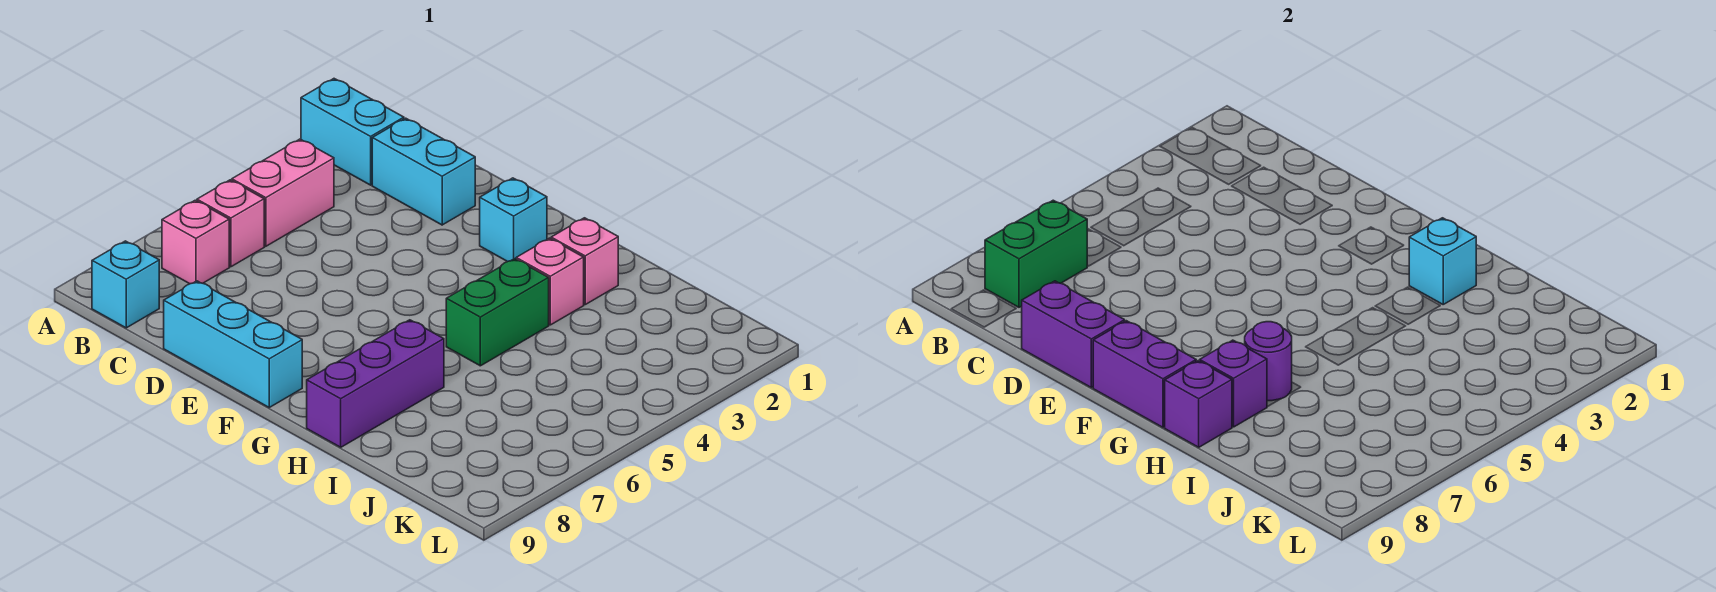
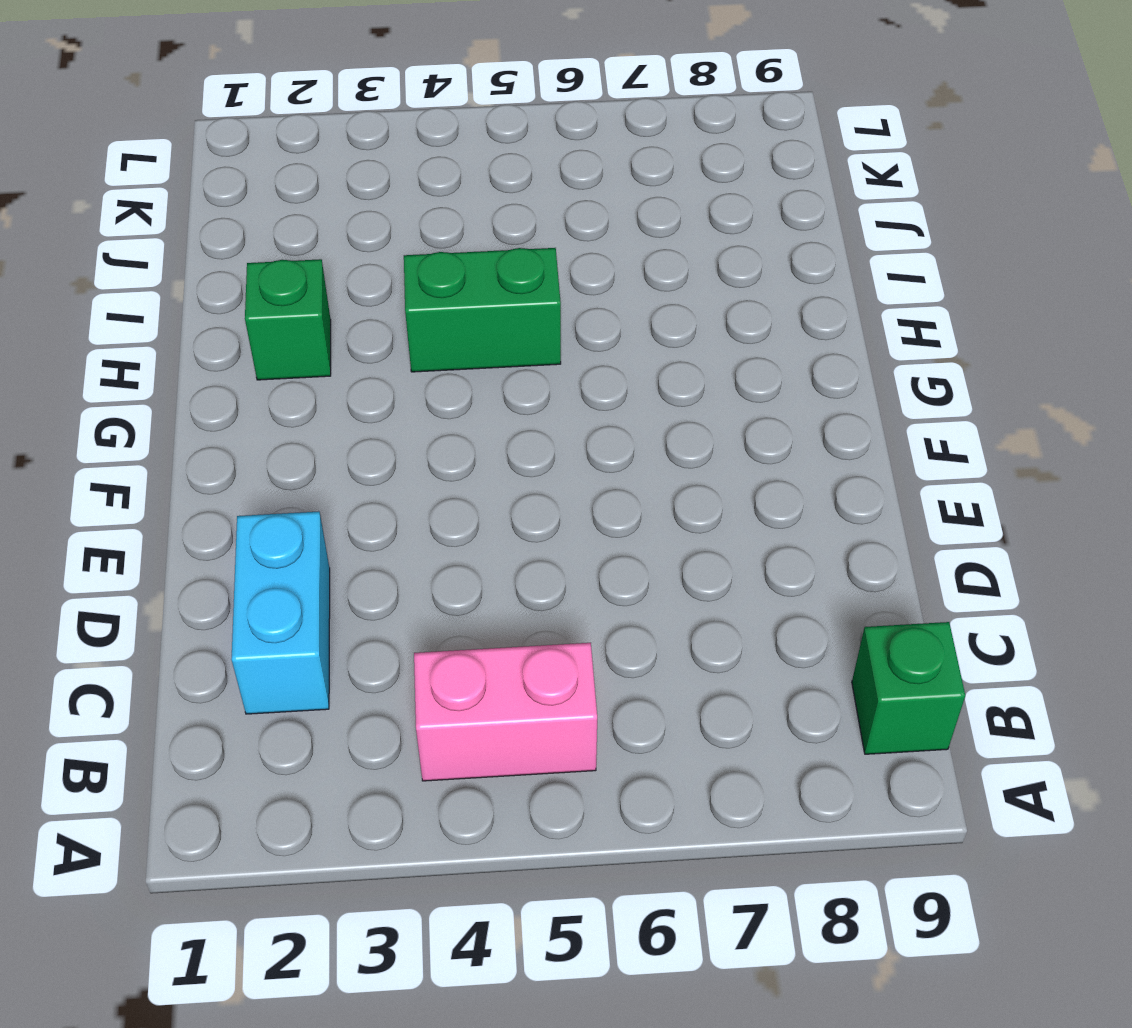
green brick B9 level 1 -> cyan brick B9 level 1
green brick H2 level 1 -> pink brick H2 level 1
none -> cyan brick A2:B2 level 1
none -> pink brick B6 level 1
none -> pink brick B7 level 1

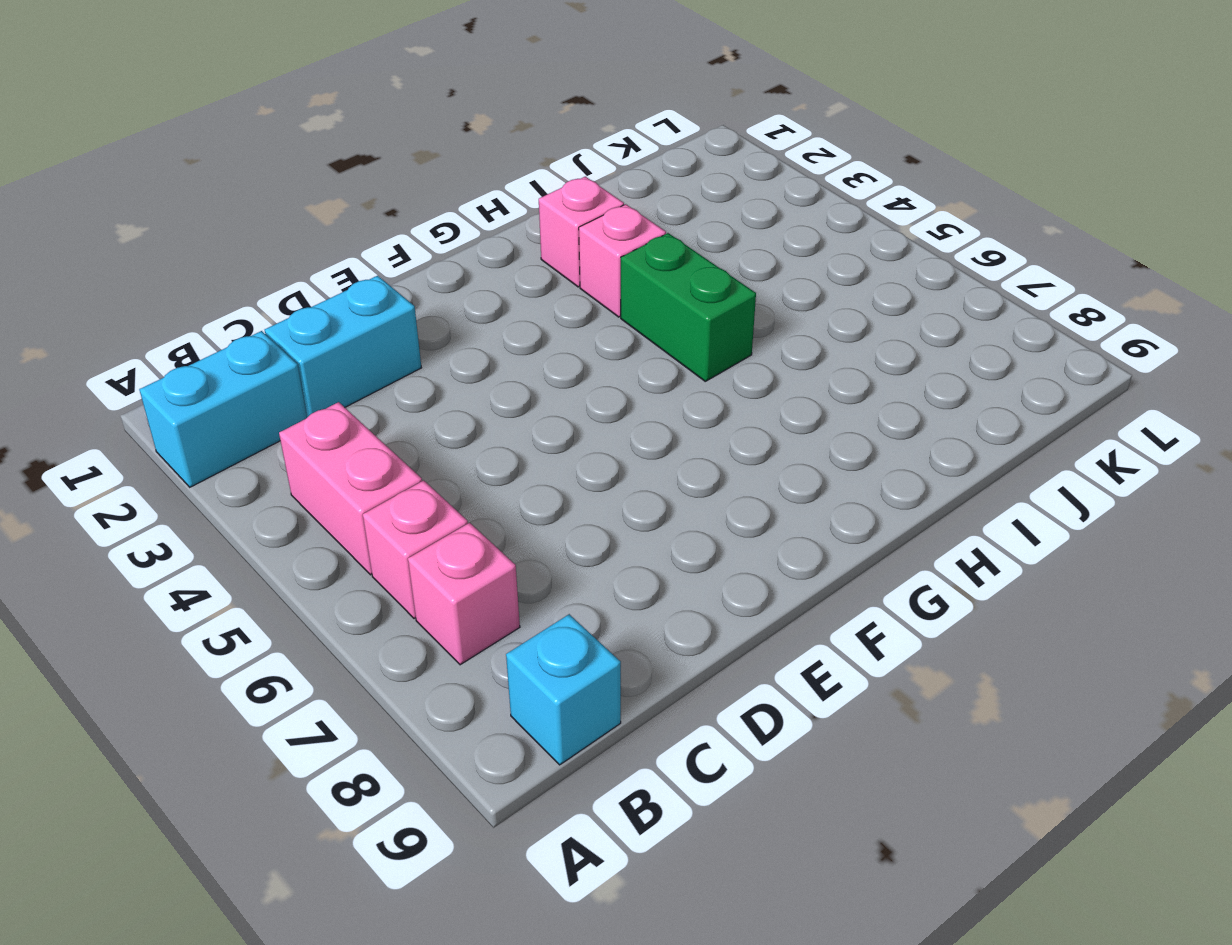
none -> cyan brick D9:F9 level 1
none -> cyan brick F2 level 1
none -> purple brick H7:H9 level 1

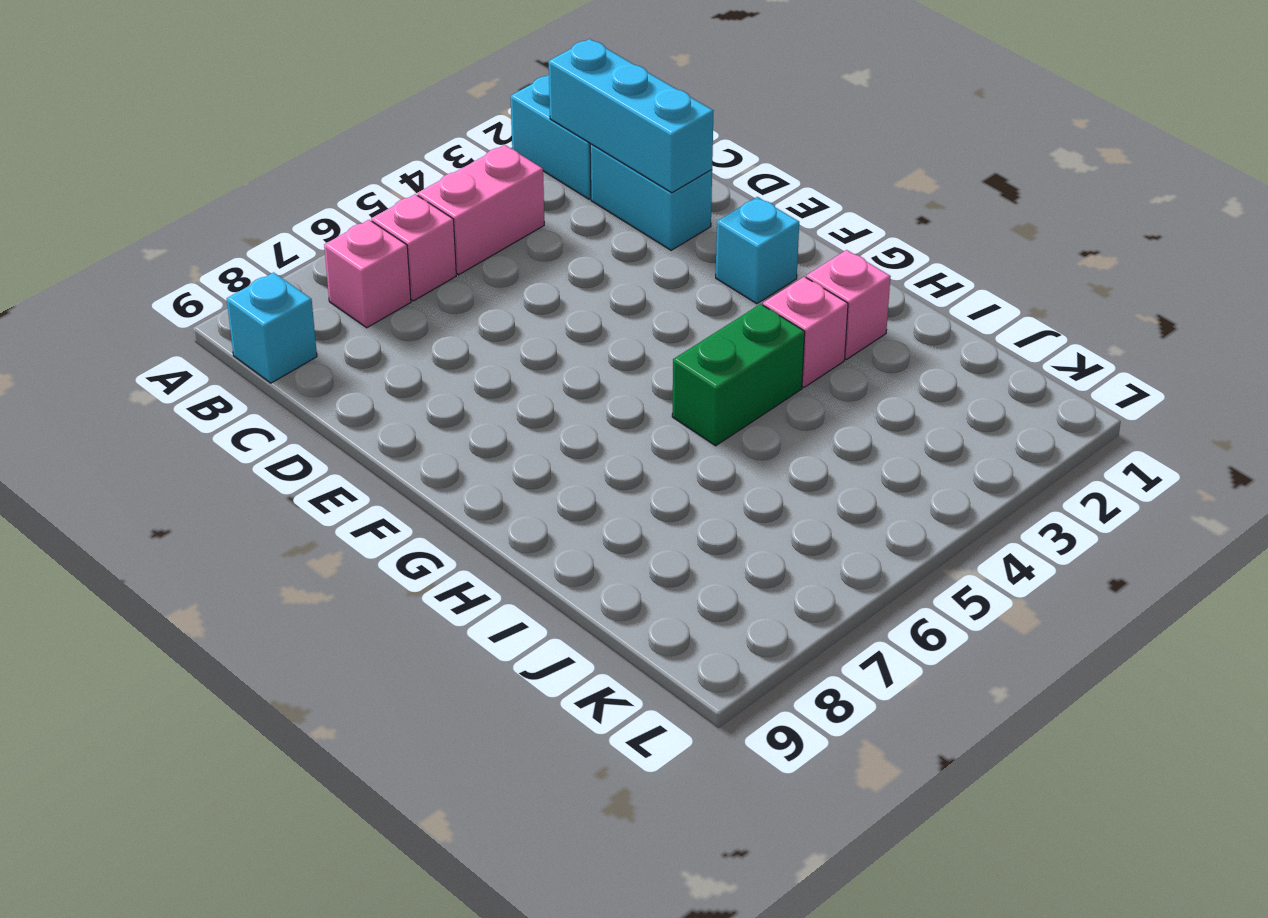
cyan brick B2:D2 level 2 -> cyan brick D9:F9 level 1
none -> purple brick H7:H9 level 1
none -> green brick B7:B8 level 2
none -> purple brick D9:E9 level 2

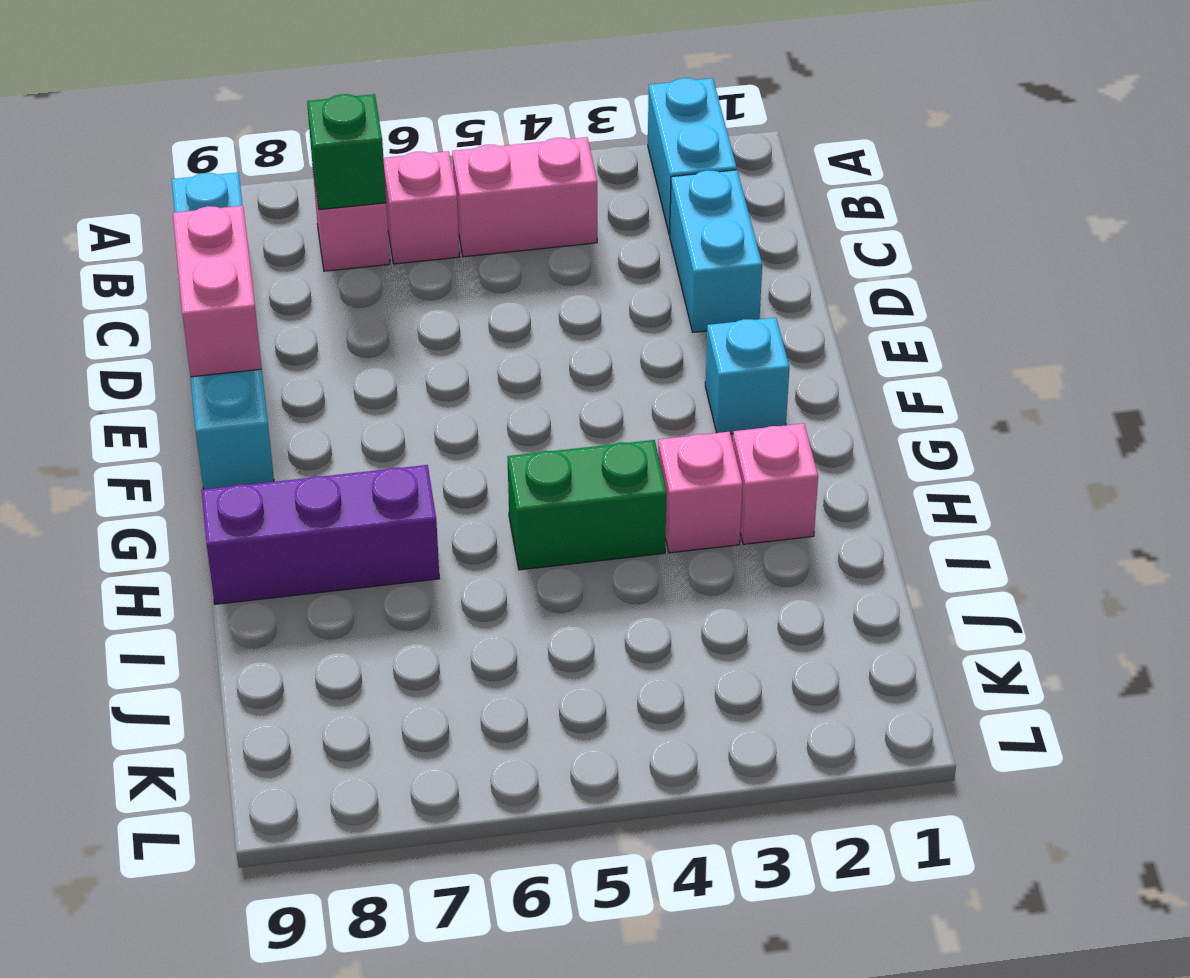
green brick B7 level 2 -> green brick B7:B8 level 2
pink brick D9:E9 level 2 -> purple brick D9:E9 level 2
none -> purple brick F9:G9 level 2
none -> cyan brick H2 level 2
none -> purple round brick H7 level 2

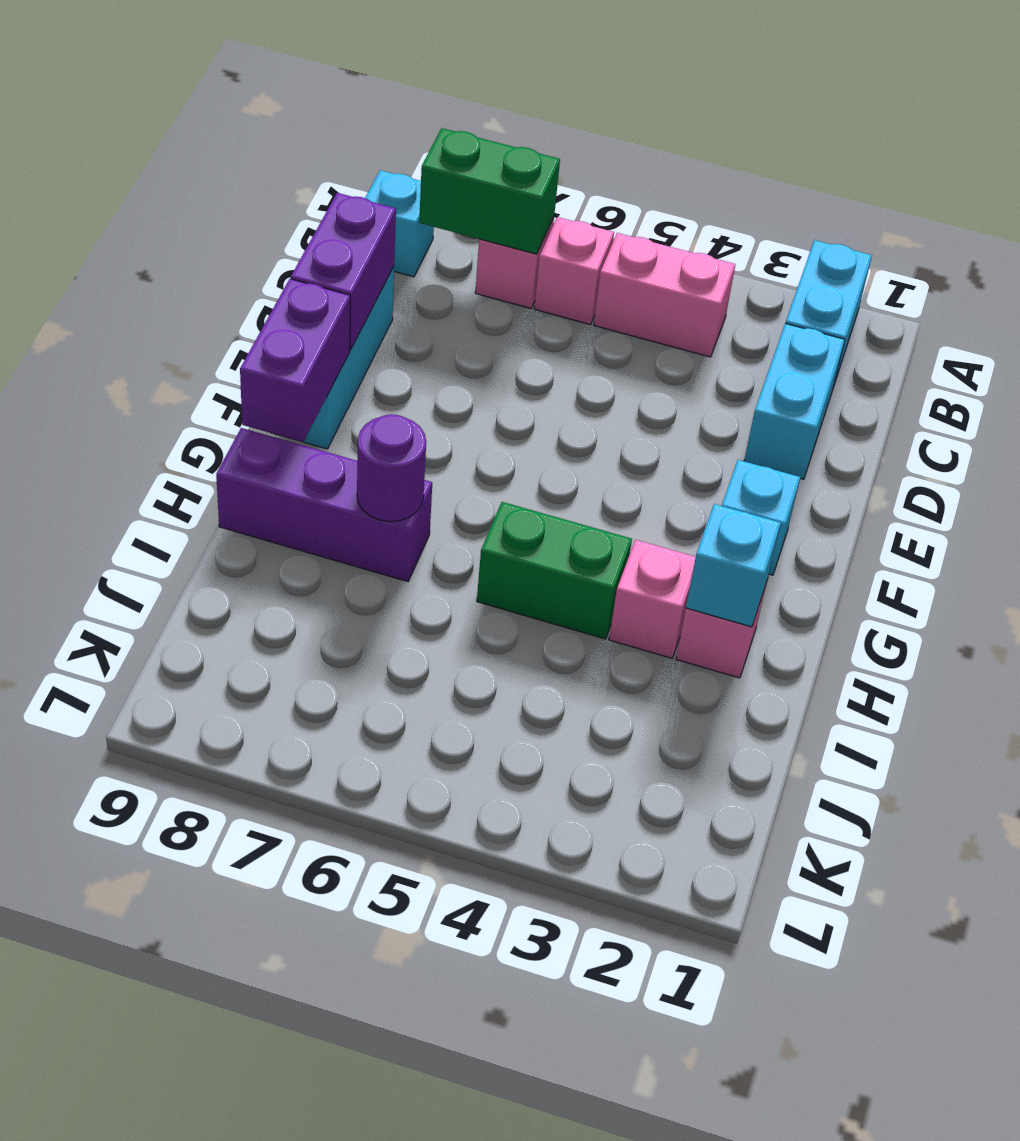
none -> purple brick H8 level 2
none -> purple brick H9 level 2

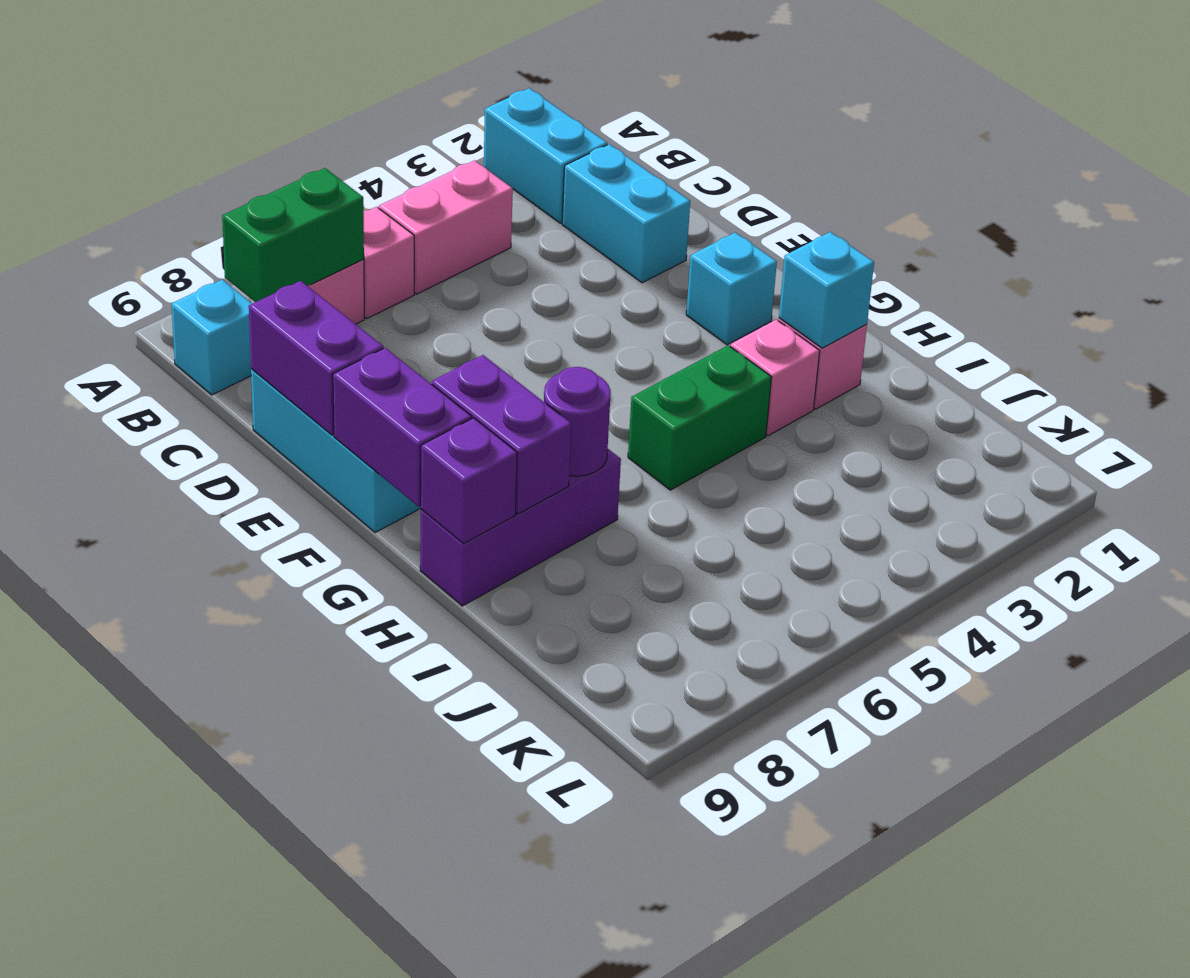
purple brick G8:H8 level 2 -> purple brick H8 level 2

